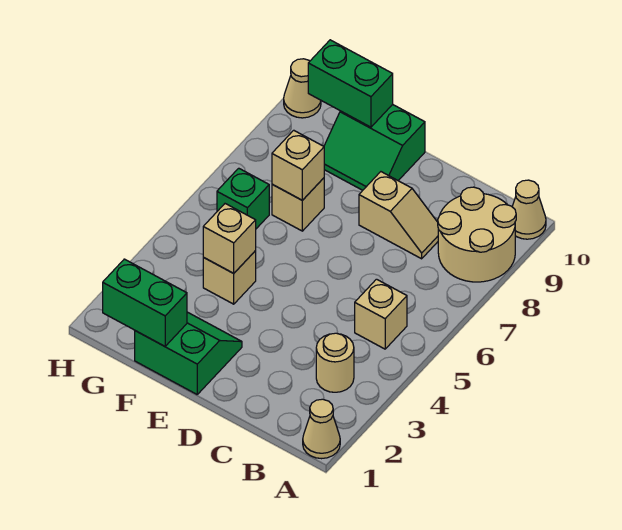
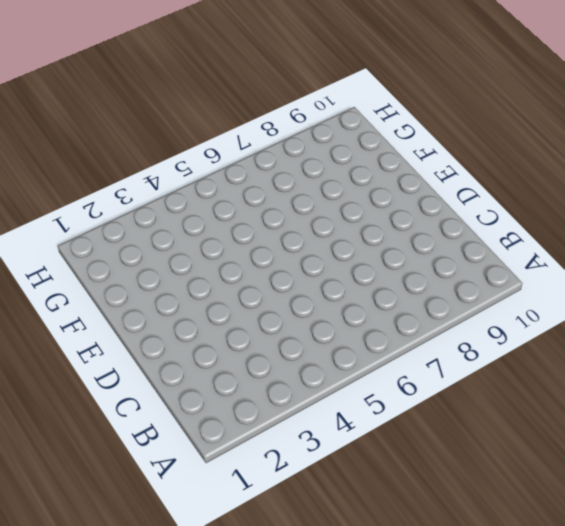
none -> tan cone A1 level 1
none -> tan round brick A8:B9 level 1
none -> tan cone A10 level 1

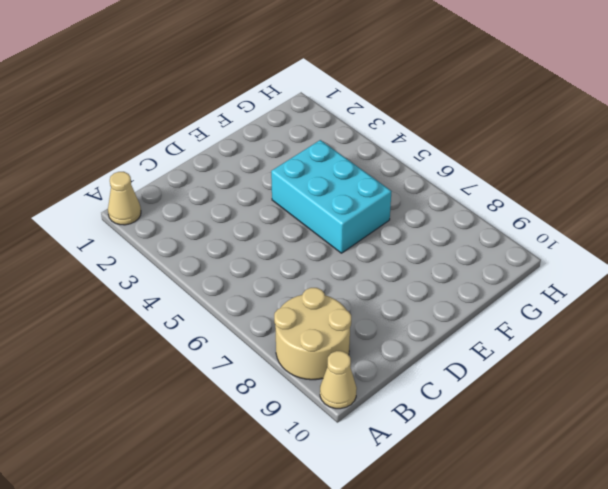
cyan brick E4:F6 level 1 -> tan brick F4 level 1
none -> tan round brick B3 level 1
none -> tan brick B5 level 1
none -> tan slope C8:D8 level 1 top D

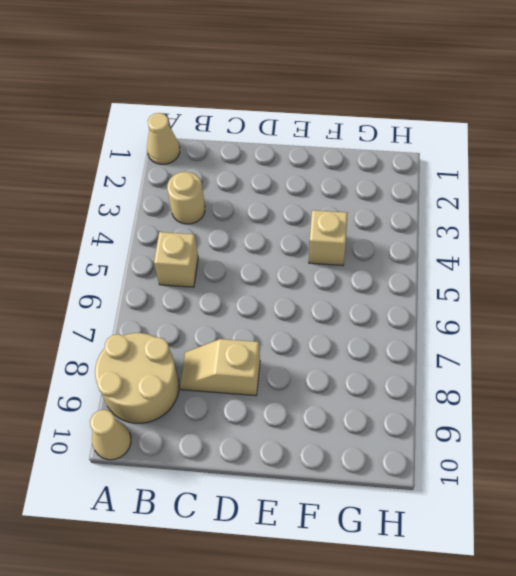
none -> green slope E1:F2 level 1 top 1
none -> green slope E9:F10 level 1 top 10
none -> tan brick F7 level 1

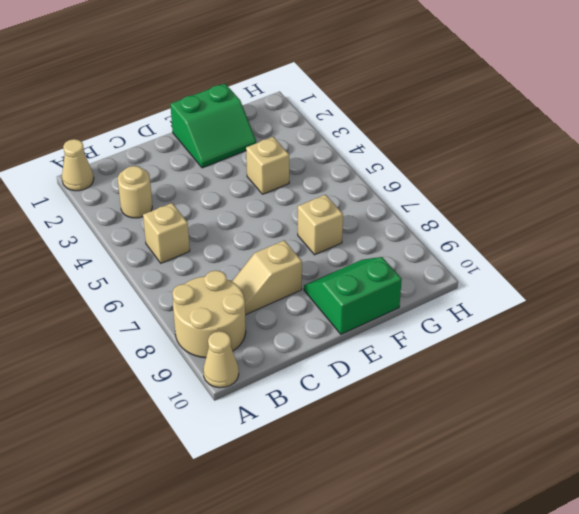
none -> green brick G6 level 1
none -> tan cone H10 level 1
none -> green brick F1:G1 level 2

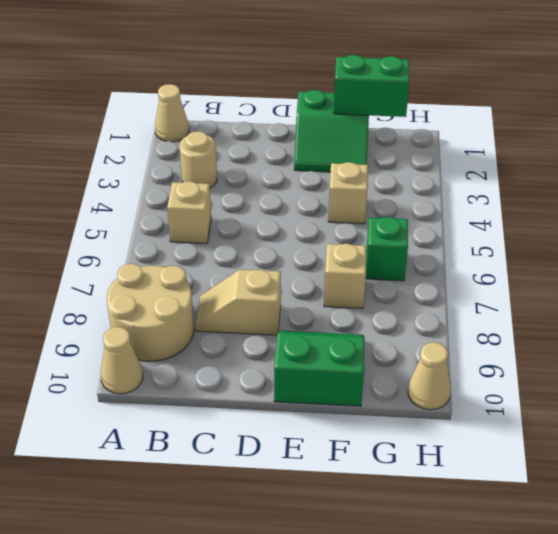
none -> tan brick F4 level 2
none -> tan brick F7 level 2
none -> green brick F10:G10 level 2

